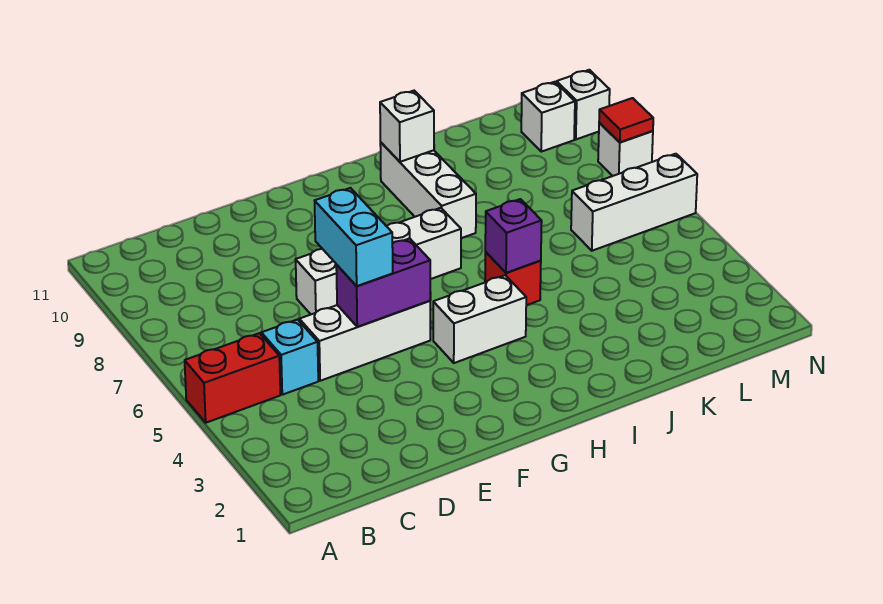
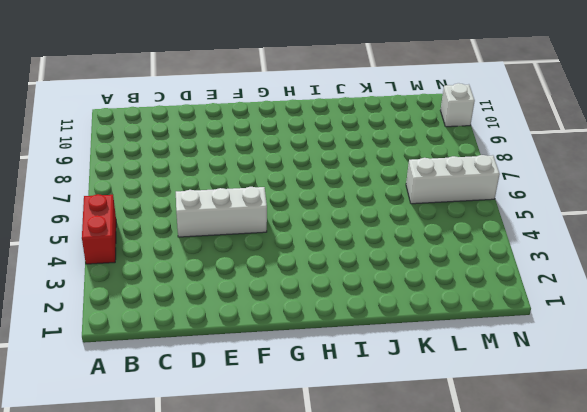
red brick A4:A5 level 1 -> red brick A5:B5 level 1
none -> cyan brick C5 level 1
none -> white brick E7:H7 level 1
none -> white brick G4:H4 level 1

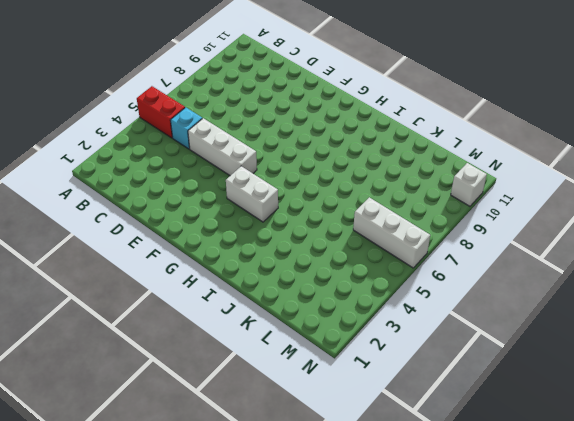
none -> white brick E7:H7 level 1
none -> red brick I5 level 1
none -> white brick I8:I10 level 1

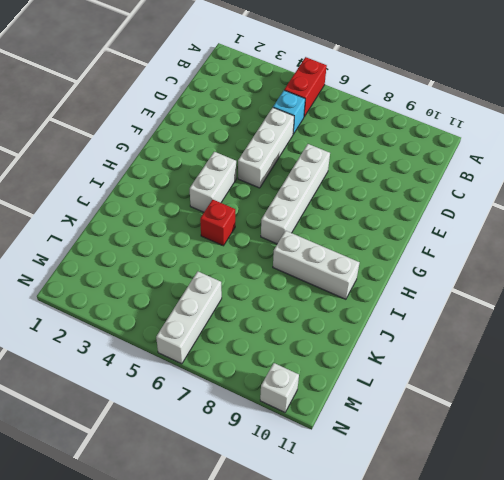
none -> white brick M10 level 1
none -> white brick N8 level 1
none -> purple brick E5:F5 level 2

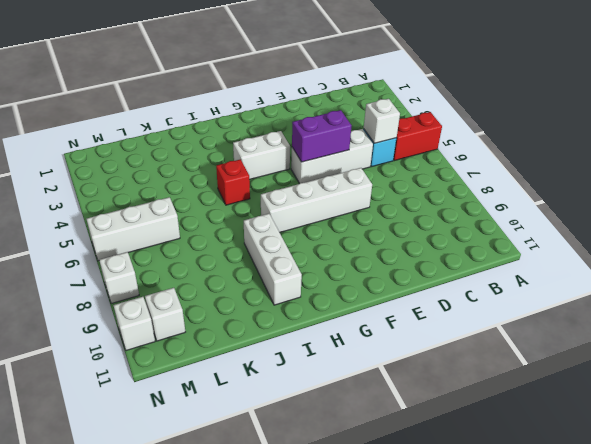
white brick C5 level 2 -> white brick I10 level 2
none -> purple brick I5 level 2
none -> red tile N8 level 2
none -> cyan brick E5:E6 level 3

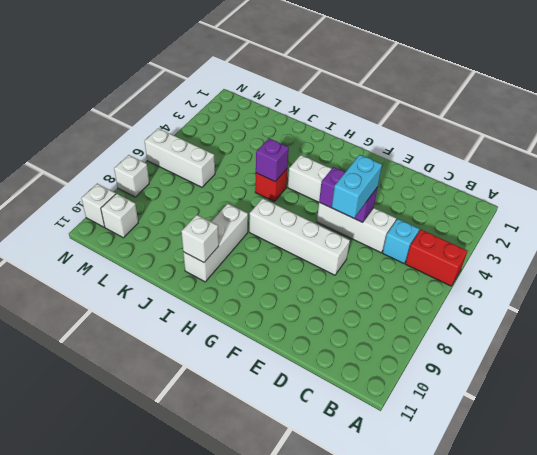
none -> red tile N8 level 2

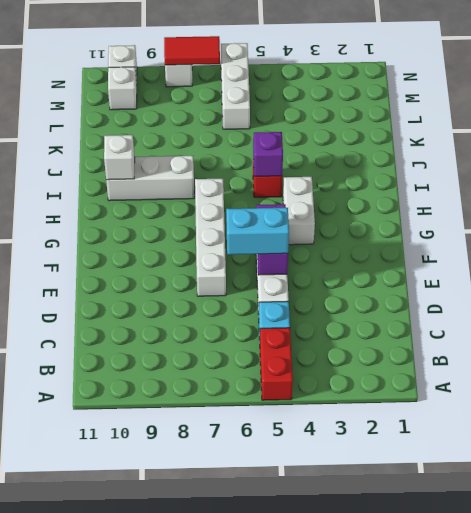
red tile N7:N8 level 2 -> red tile N8 level 2

